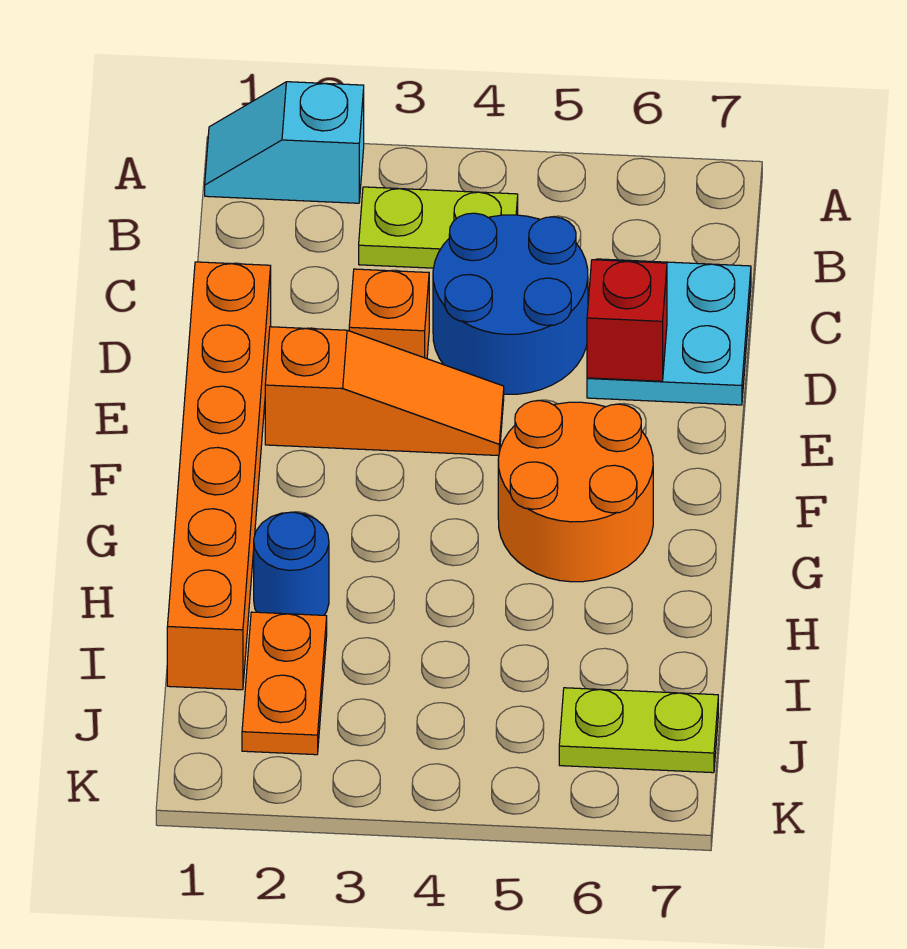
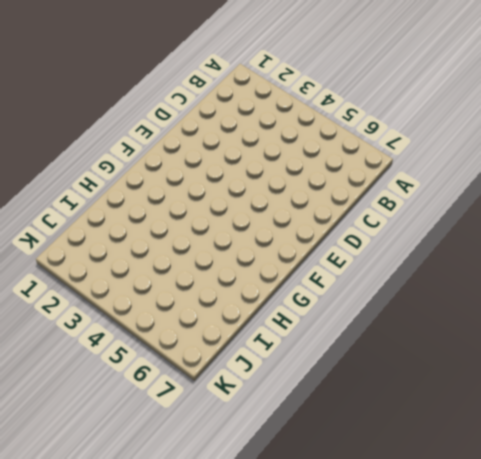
none -> cyan slope A1:A2 level 1 top 2
none -> lime plate B3:B4 level 1
none -> blue round brick C4:D5 level 1

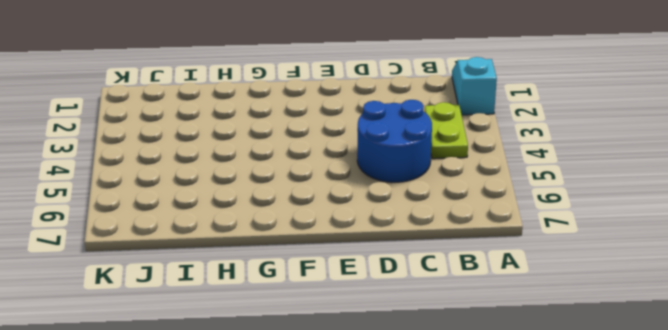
none -> cyan plate C6:D7 level 1
none -> orange brick D1:I1 level 1
none -> orange brick D3 level 1

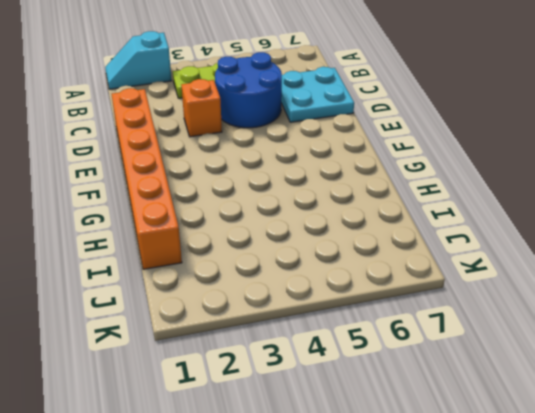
none -> orange slope E2:E4 level 1 top 2
none -> orange round brick F5:G6 level 1
none -> blue round brick H2 level 1

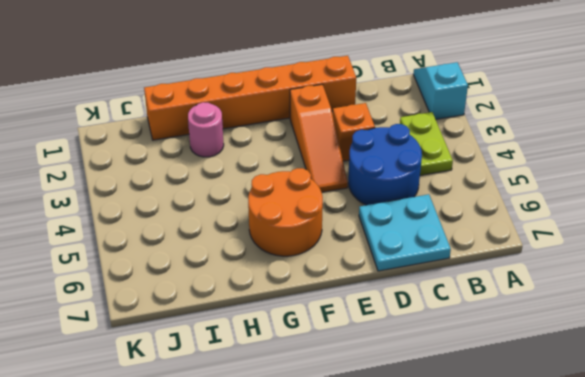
pink round brick H2 level 1 -> blue round brick H2 level 1
none -> orange plate I2:J2 level 1
none -> lime plate J6:J7 level 1
none -> red brick D6 level 2

